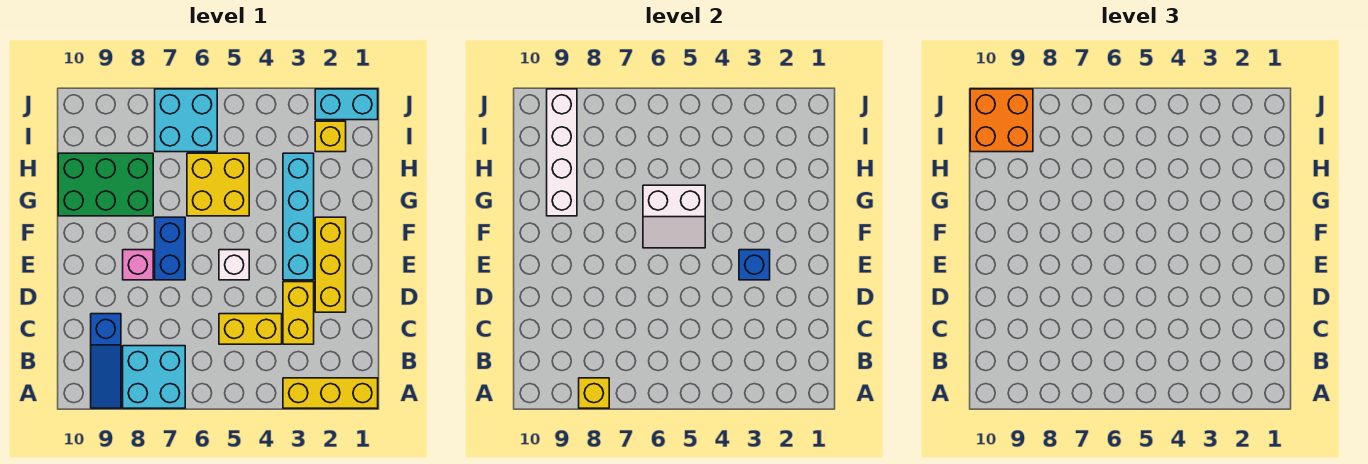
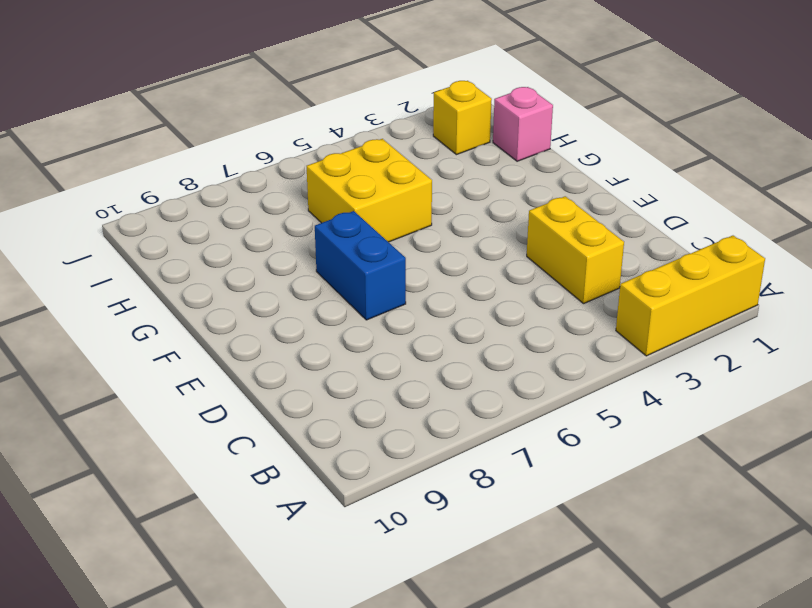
pink brick H1 level 1 -> pink brick E8 level 1
none -> cyan brick A7:B8 level 1
none -> blue slope A9:C9 level 1 top C
none -> yellow brick C4:C5 level 1

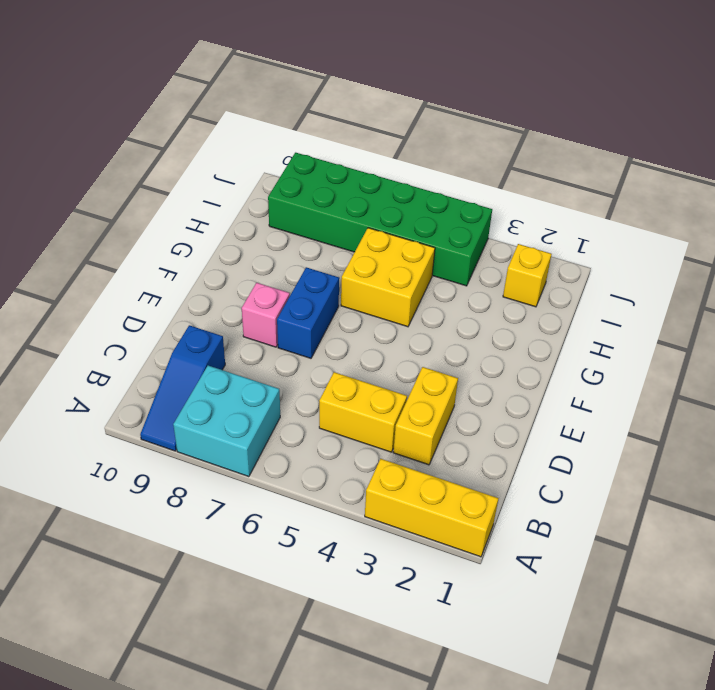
green brick I4:J9 level 1 -> cyan brick I6:J7 level 1
none -> yellow brick D2:F2 level 1
none -> cyan brick E3:H3 level 1
none -> white brick E5 level 1

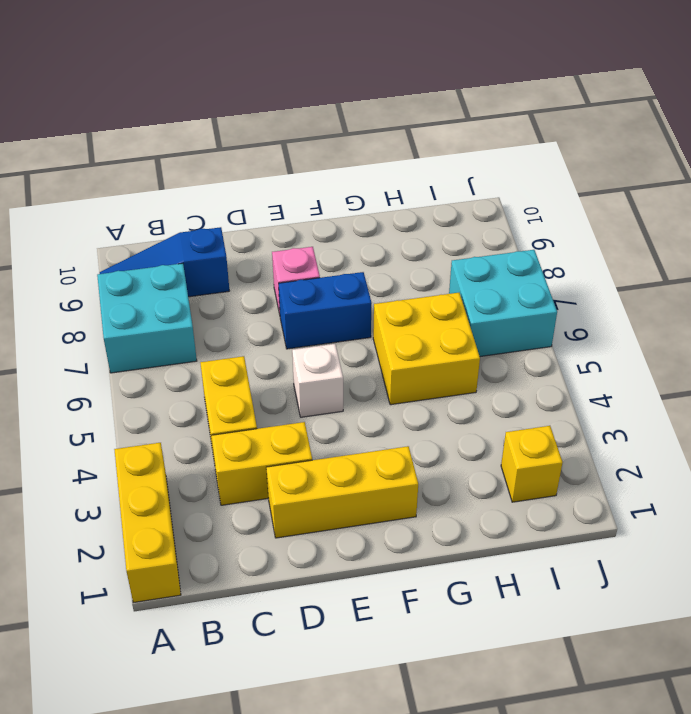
none -> cyan brick E3:H3 level 1
none -> green brick G8:H10 level 1
none -> cyan brick J1:J2 level 1

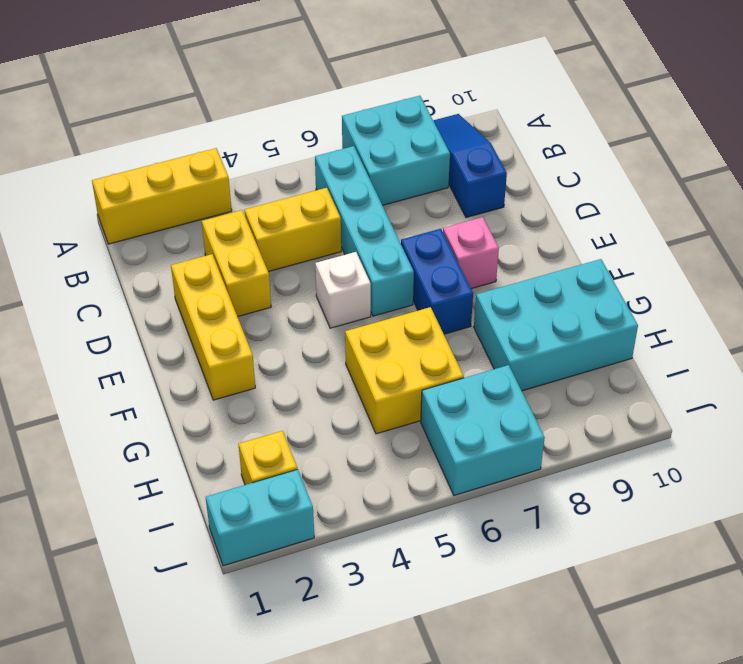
cyan brick B6:E6 level 1 -> cyan brick E3:H3 level 1
cyan brick G8:H10 level 1 -> green brick G8:H10 level 1
none -> yellow brick A8 level 2
none -> blue brick E3 level 2
none -> white slope F5:G6 level 2 top G

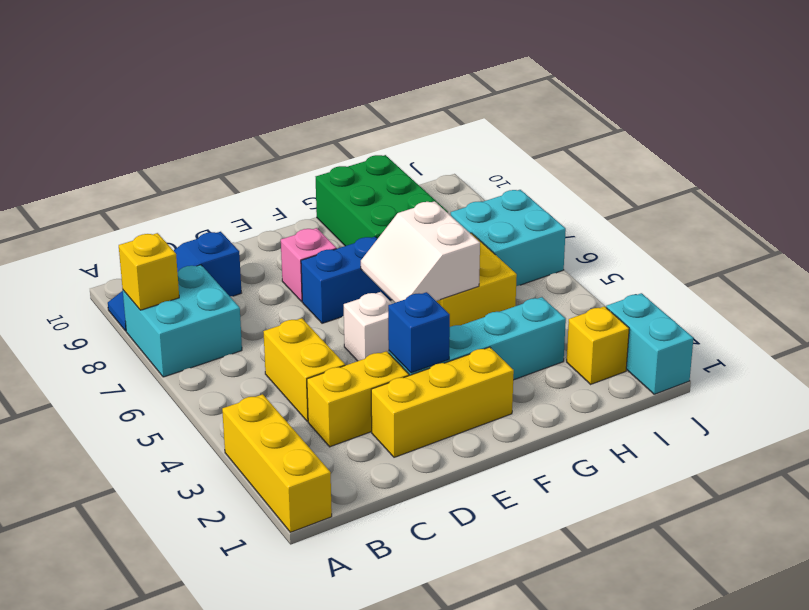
none -> white brick G9:J9 level 2
none -> orange brick I9:J10 level 3

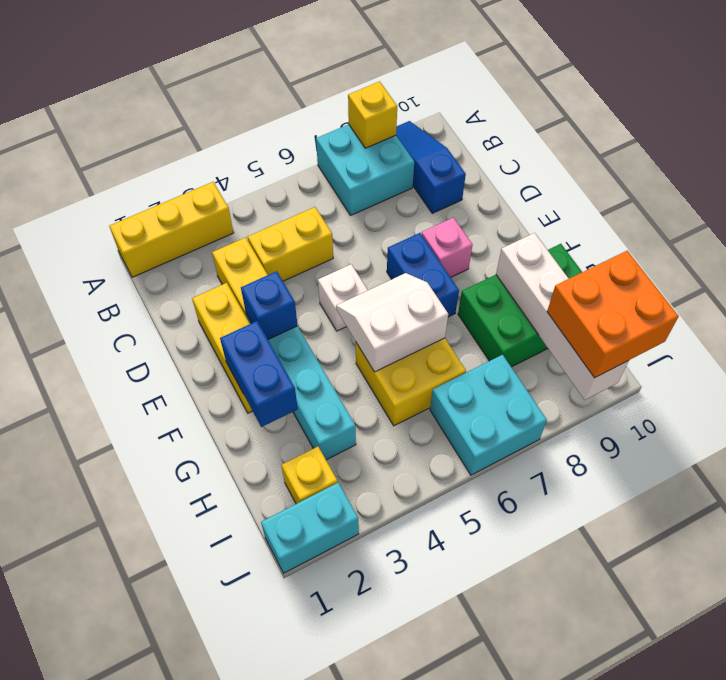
blue brick F2:G2 level 2 -> none

